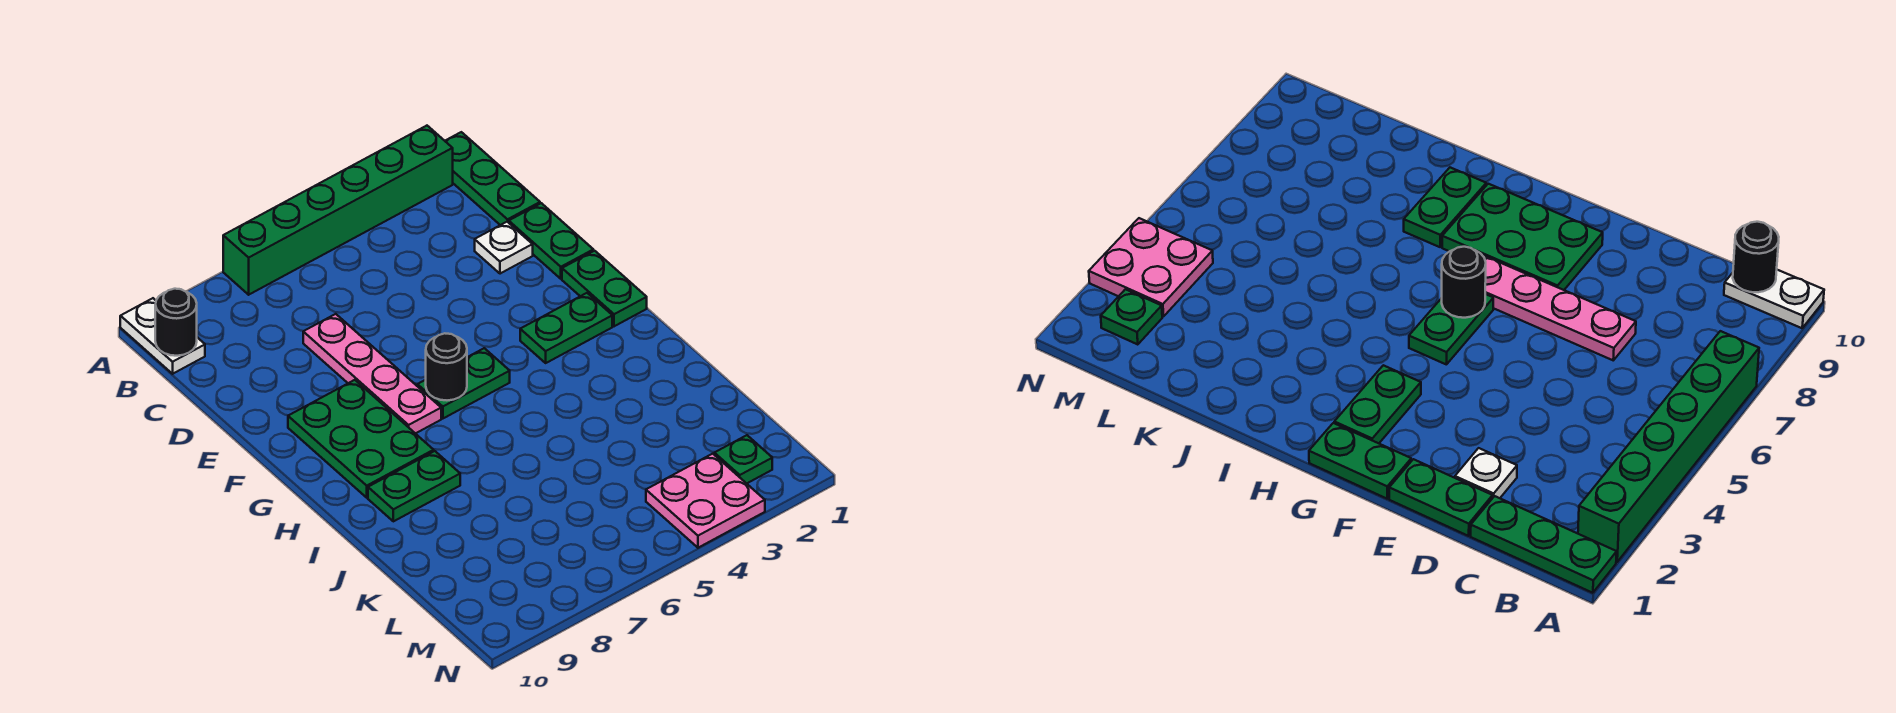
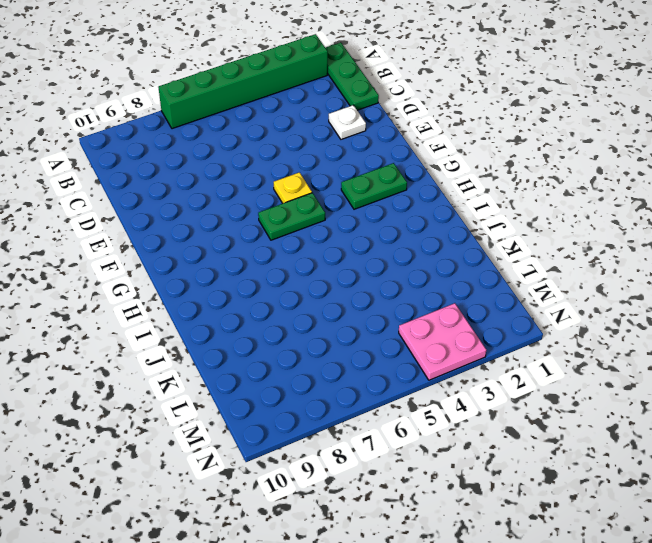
yellow plate F5 level 1 -> none
none -> white plate A10:B10 level 1
none -> green plate D1:E1 level 1
none -> pink plate D7:G7 level 1

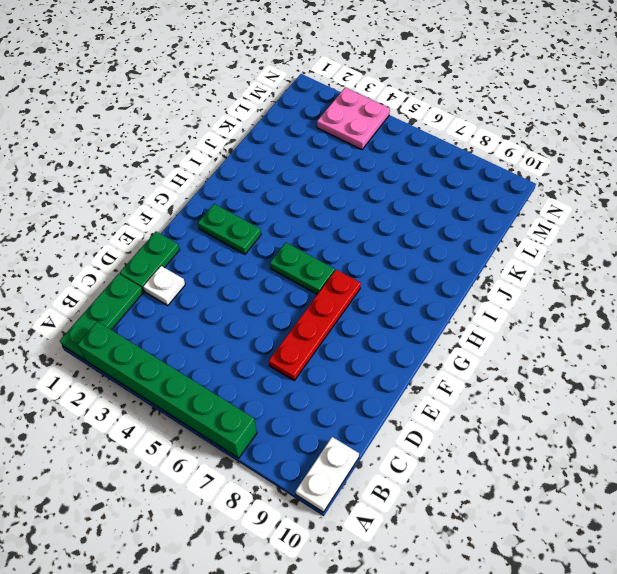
red plate D7:G7 level 1 -> pink plate D7:G7 level 1
none -> green plate F1:G1 level 1
none -> green plate F8:H9 level 1
none -> green plate I8:I9 level 1

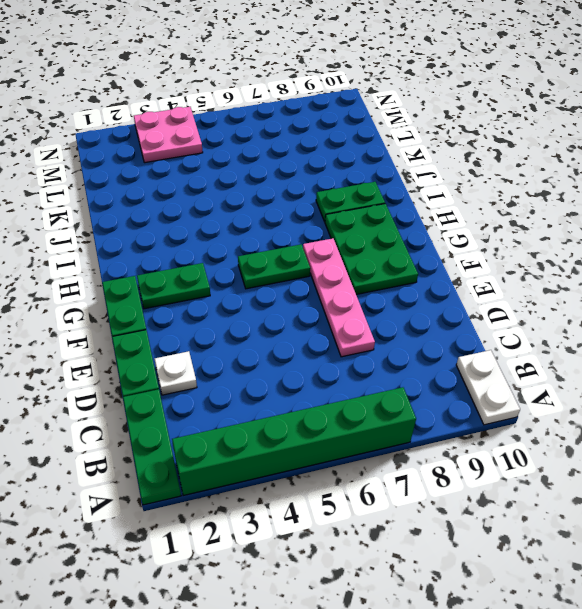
none -> green plate M2 level 1
none -> black round brick B10 level 2
none -> black round brick G6 level 2

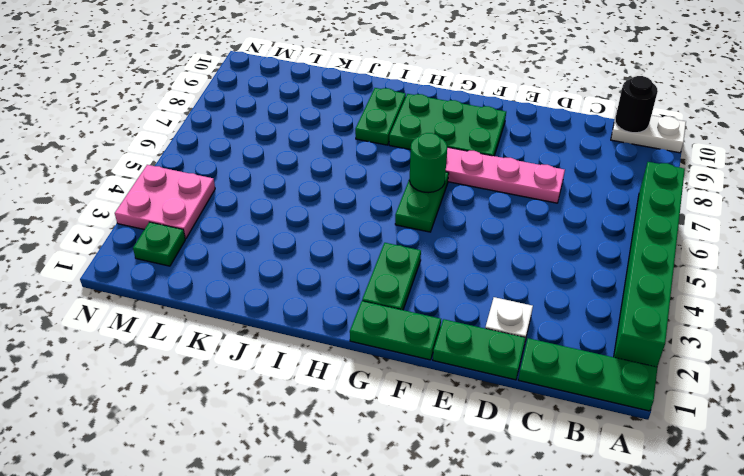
green round brick G6 level 2 -> black round brick G6 level 2

